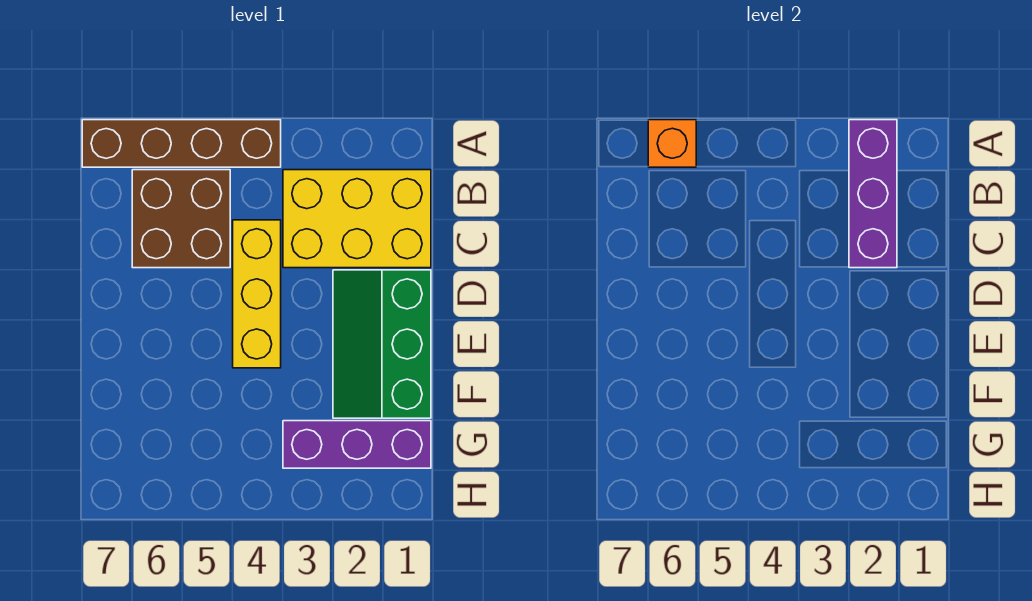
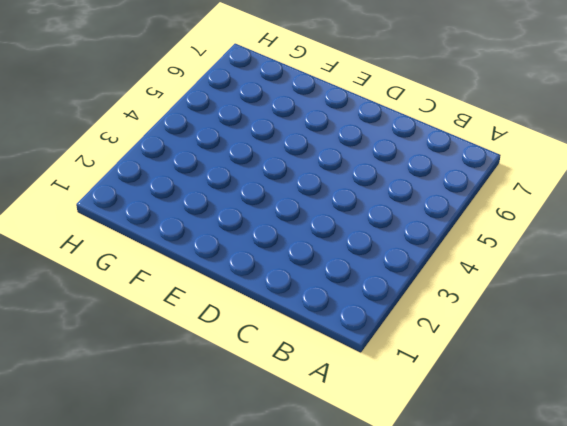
none -> brown brick A4:A7 level 1
none -> yellow brick B1:C3 level 1

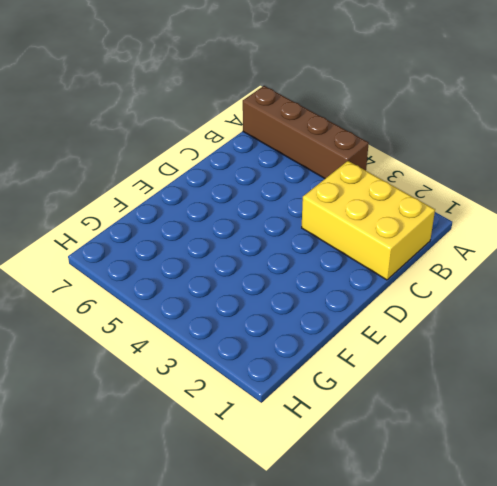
none -> brown brick B5:C6 level 1
none -> yellow brick C4:E4 level 1

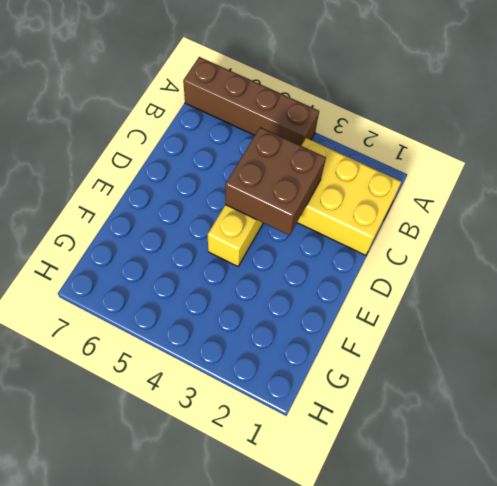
brown brick C3:D4 level 2 -> brown brick B5:C6 level 1
none -> green slope D1:F2 level 1 top 1
none -> purple brick G1:G3 level 1

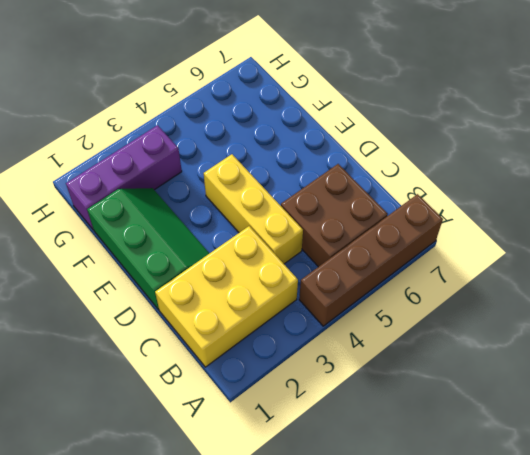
none -> purple brick A2:C2 level 2
none -> orange brick A6 level 2

